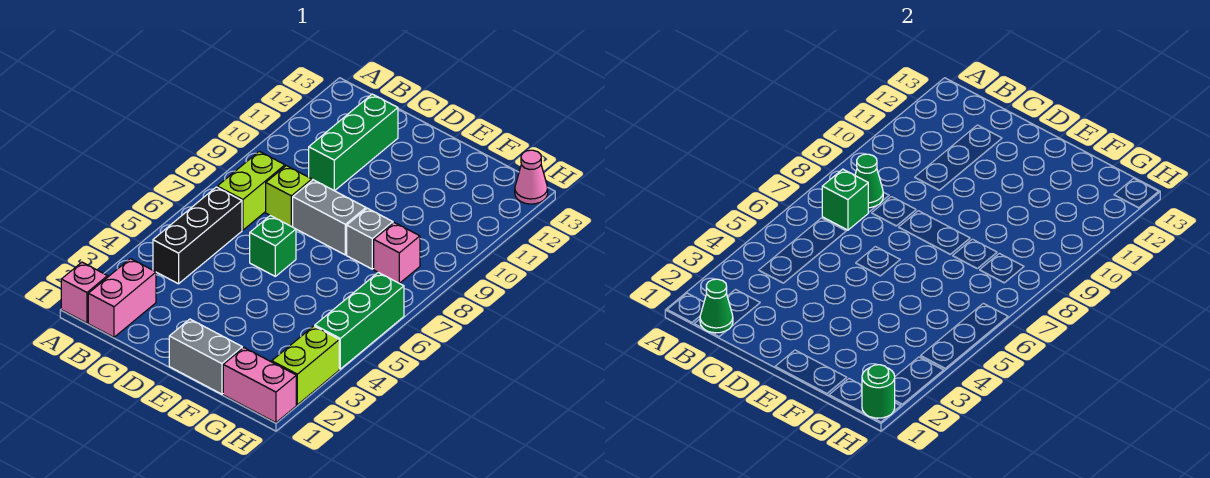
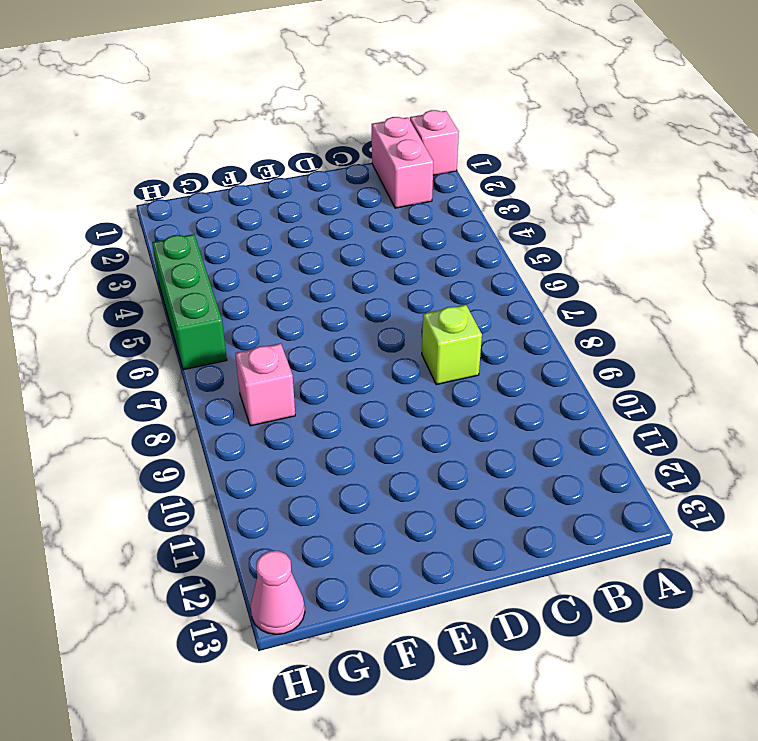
none -> black brick B4:B6 level 1
none -> lime brick B7:B8 level 1
none -> green brick C10:C12 level 1

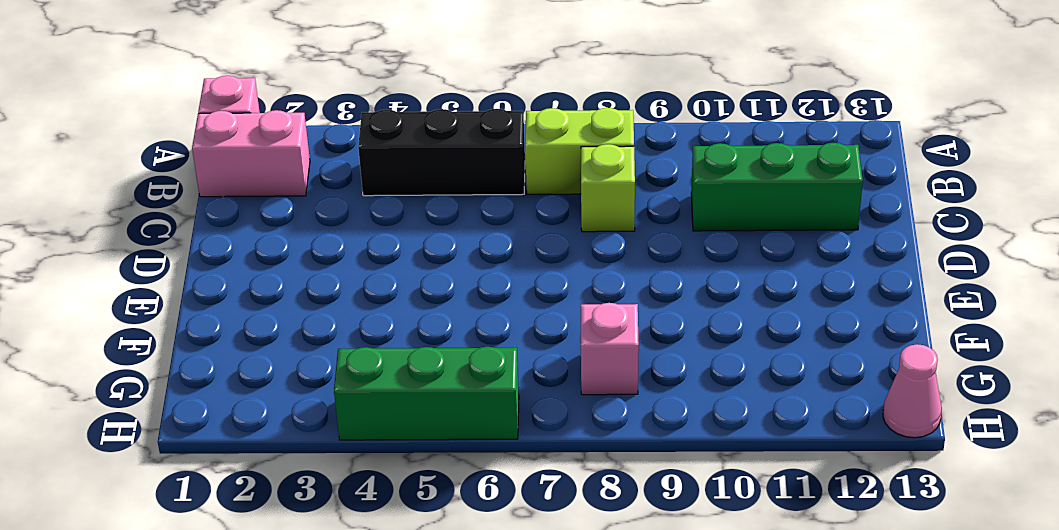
none -> green brick D6 level 1
none -> grey brick D8:E8 level 1
none -> grey brick E1:F1 level 1

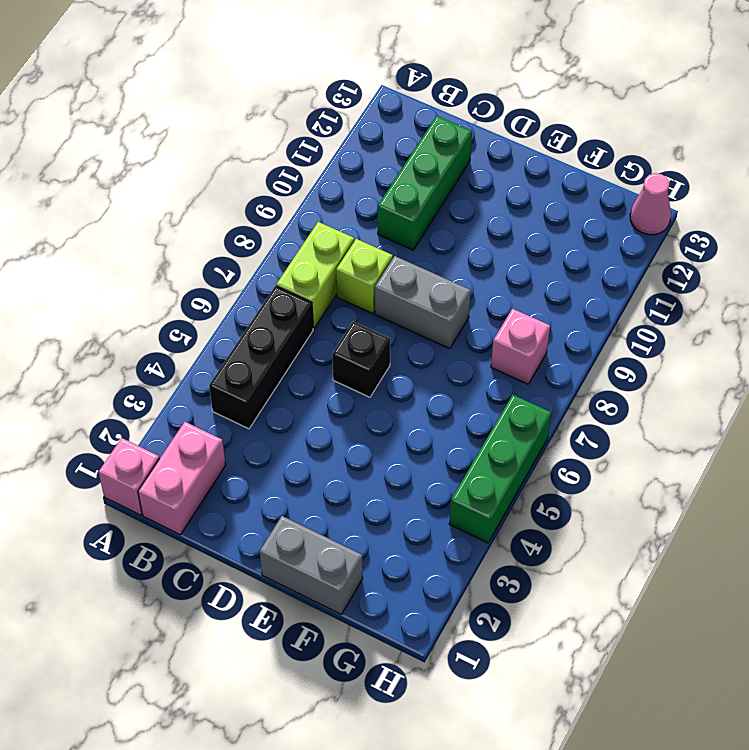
black brick D6 level 1 -> green brick D6 level 1
none -> grey brick F8 level 1
none -> pink brick G1:H1 level 1
none -> lime brick H2:H3 level 1

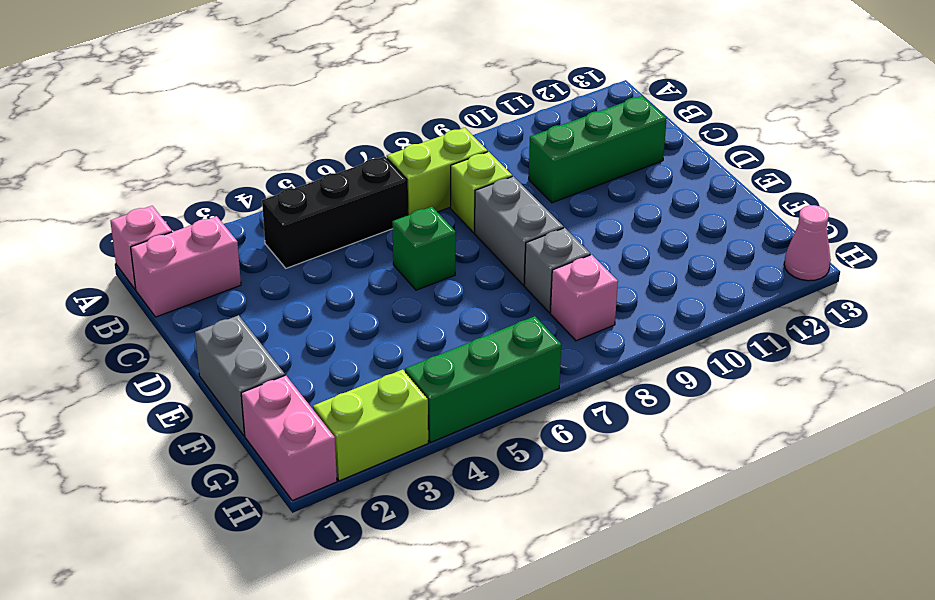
none -> green cone B1 level 2
none -> green brick B7 level 2
none -> green cone B8 level 2

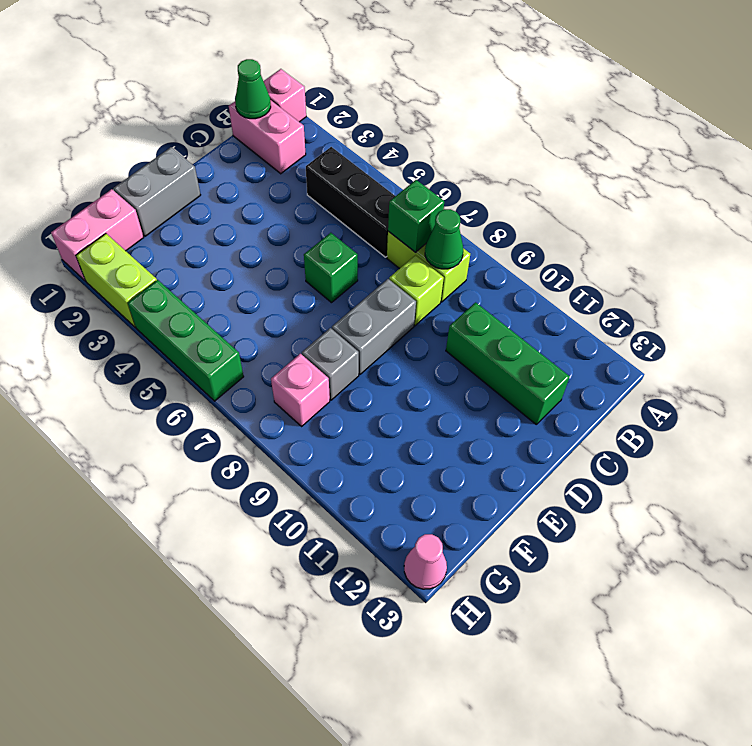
none -> green round brick H1 level 2

